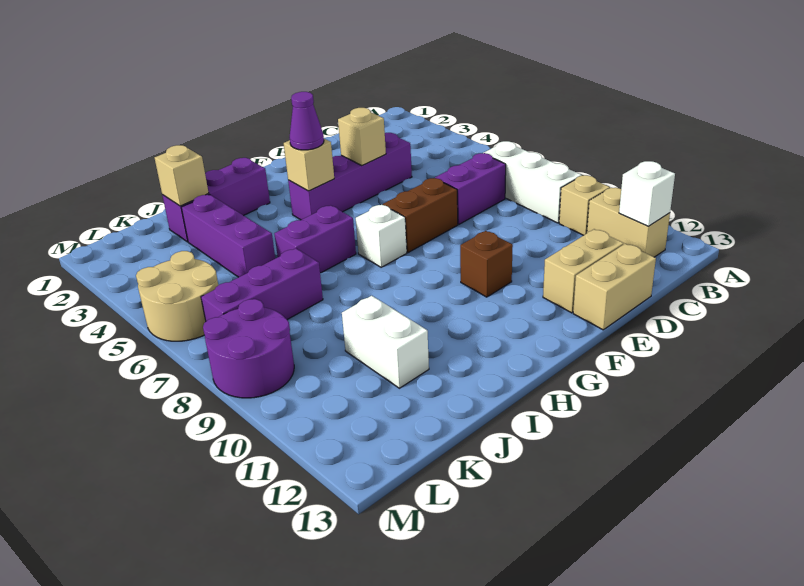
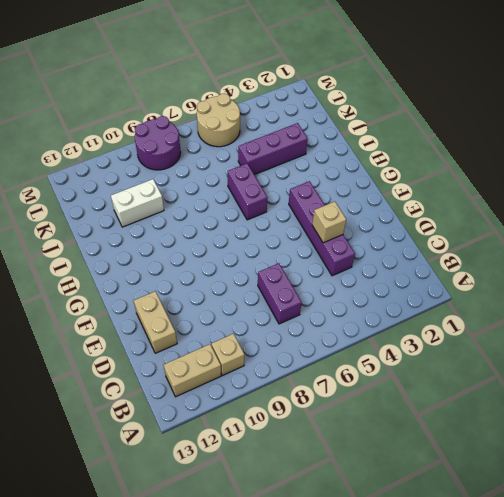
none -> white brick B7:B9 level 1
none -> tan brick D13:E13 level 1
none -> brown brick E7:F7 level 1

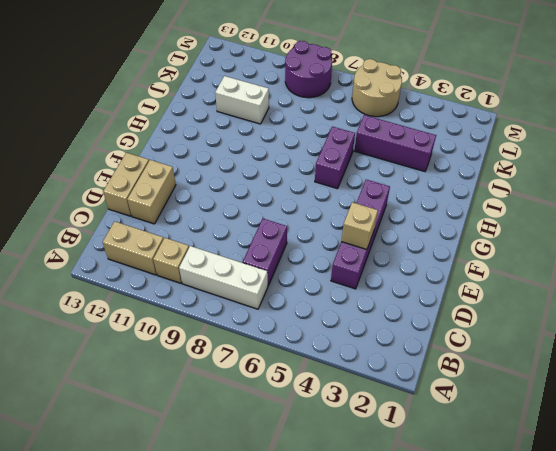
none -> brown brick E7:F7 level 1
none -> brown brick F10 level 1
none -> white brick G7 level 1

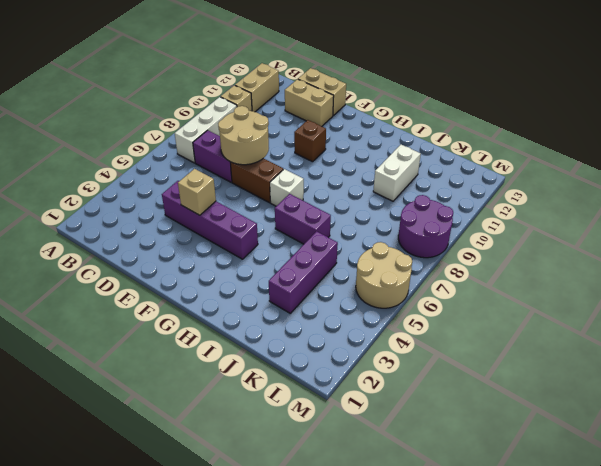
tan round brick D7:E8 level 2 -> none
none -> purple brick H2:J2 level 1
none -> purple brick J7:L7 level 1
none -> white brick B12 level 2

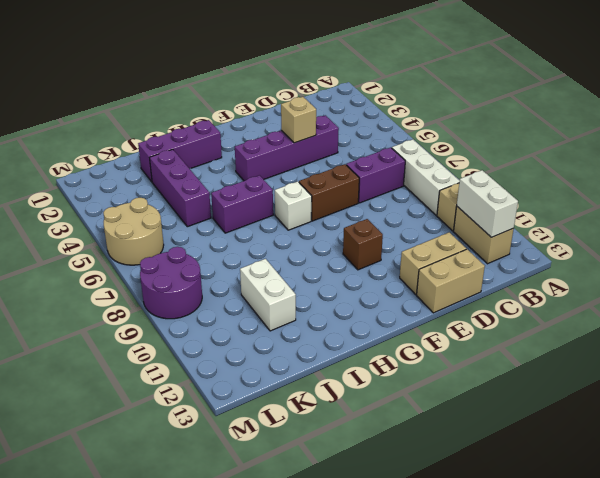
white brick B11:B12 level 2 -> white brick B12 level 2
none -> purple brick J7:L7 level 1
none -> tan brick G4 level 2
none -> tan brick J2 level 2

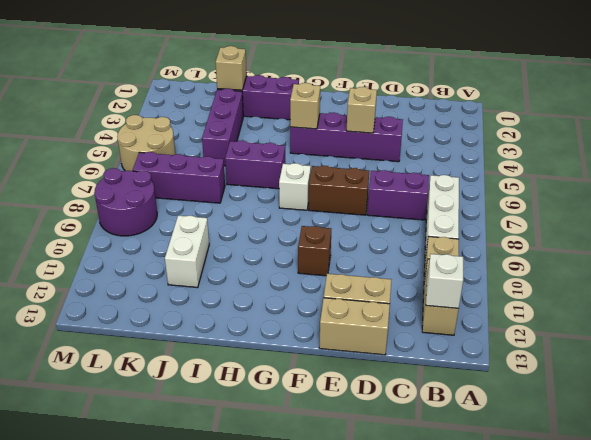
none -> purple cone G4 level 3

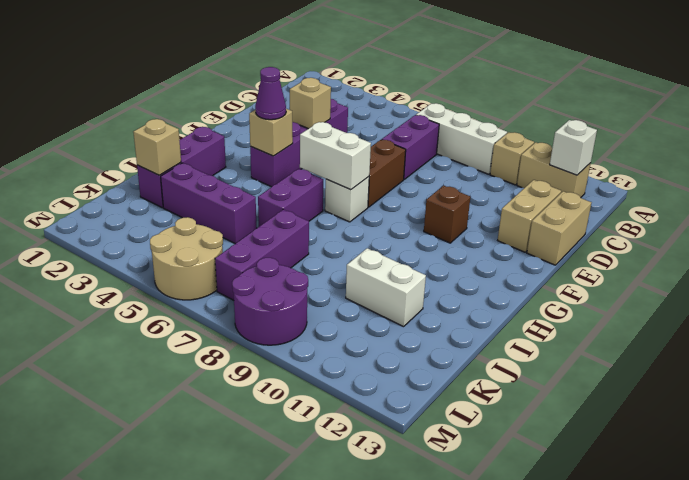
white brick G6:G7 level 2 -> none

